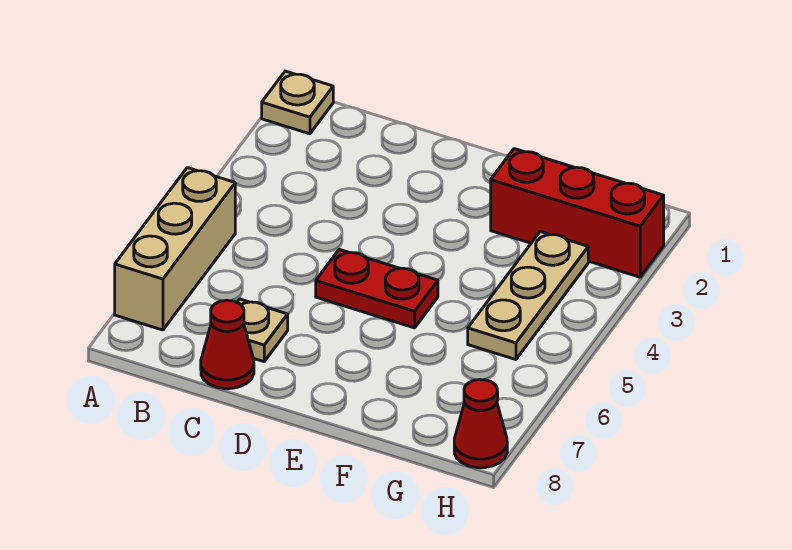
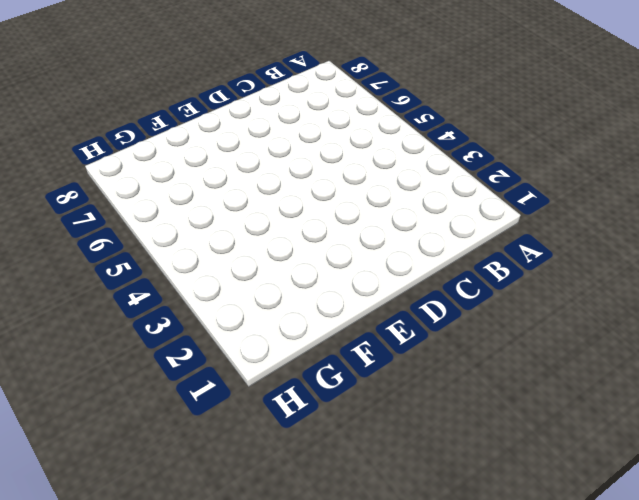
none -> tan plate A1 level 1
none -> tan brick A5:A7 level 1

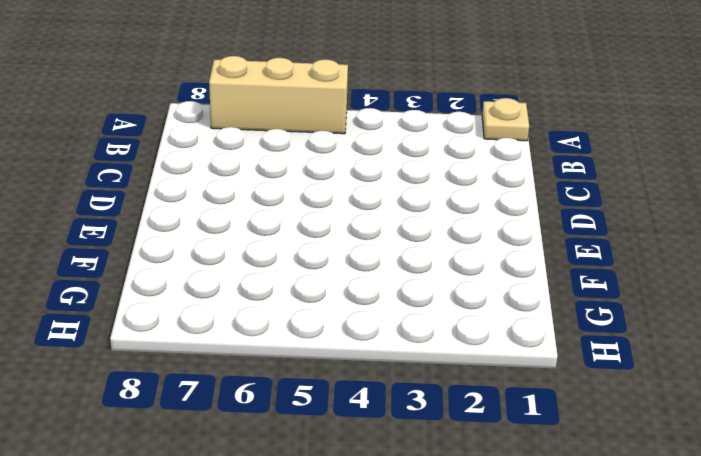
none -> tan plate C7 level 1
none -> red cone C8 level 1

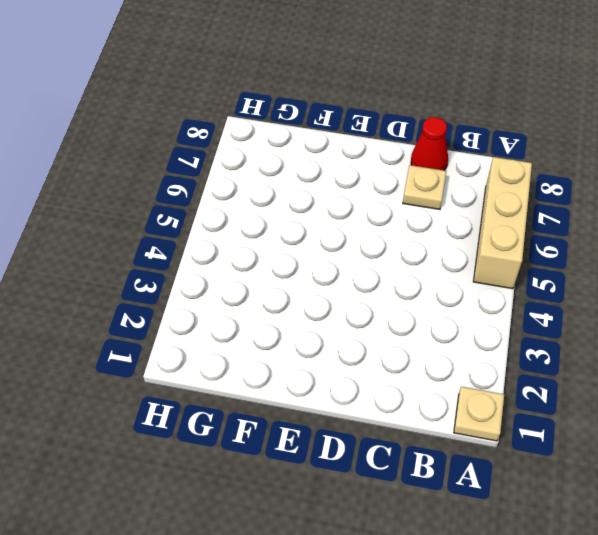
none -> red plate D5:E5 level 1
none -> red brick F2:H2 level 1

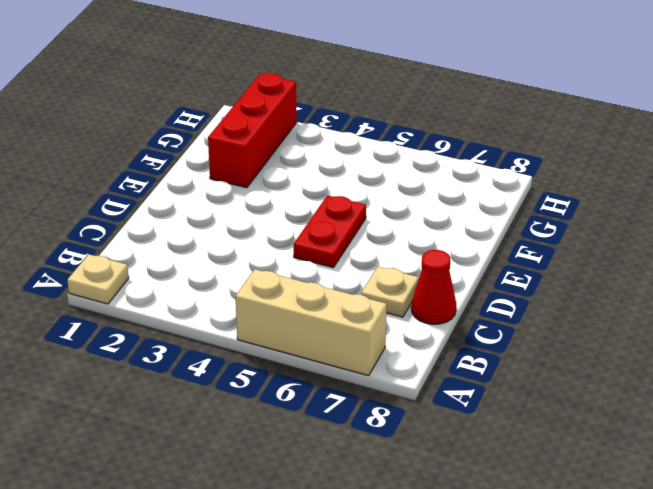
none -> tan plate G3:G5 level 1
none -> red cone H8 level 1

